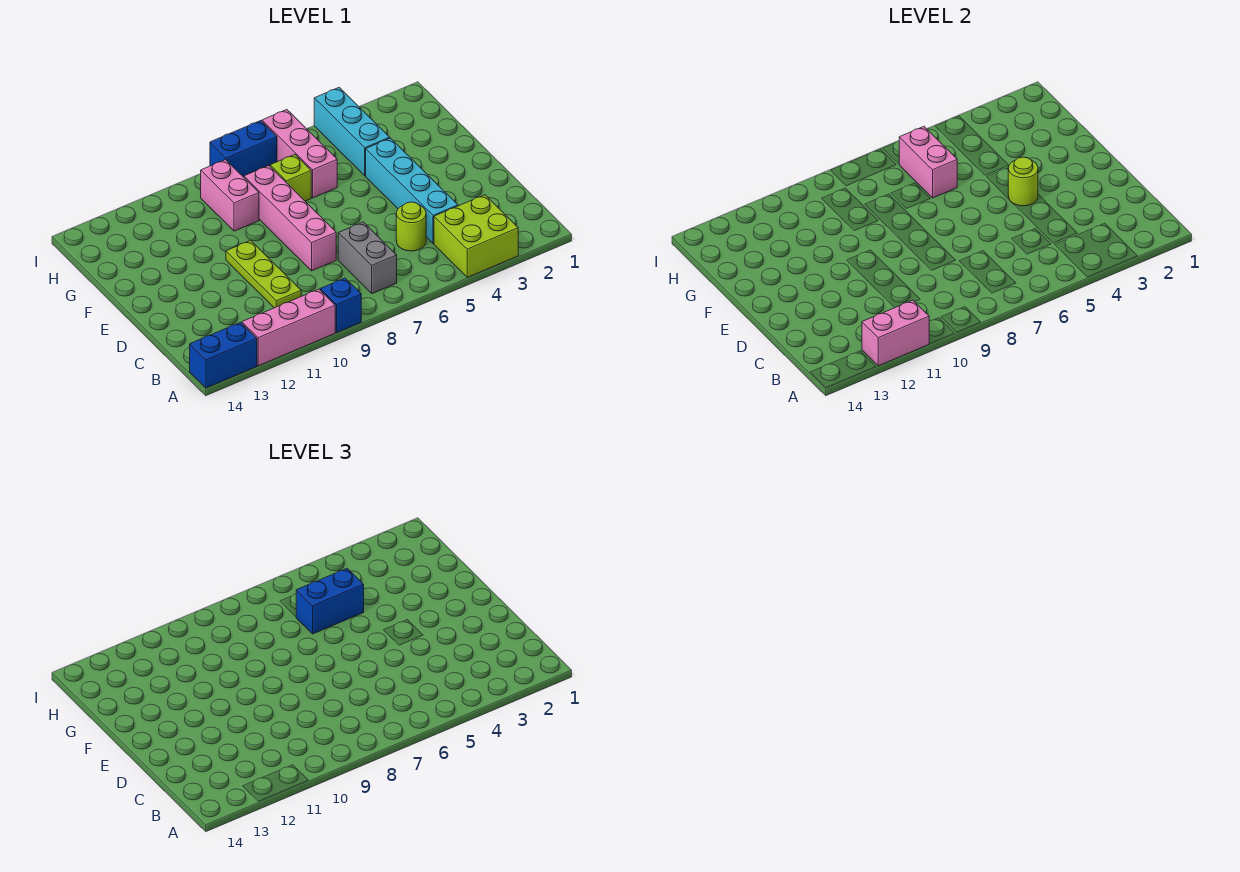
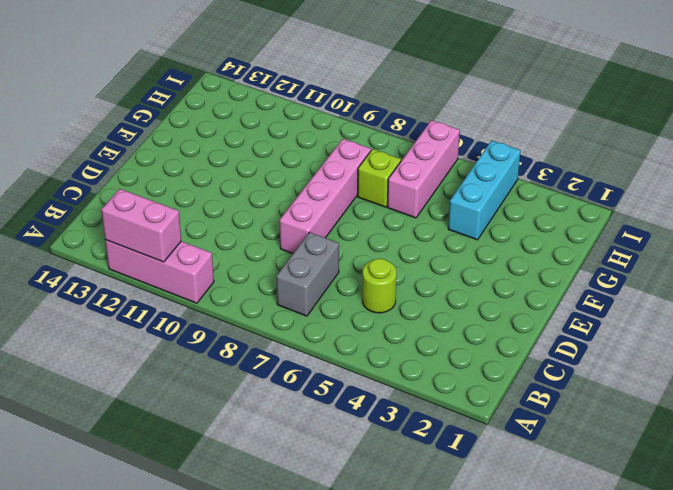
none -> lime brick A3:B4 level 1
none -> blue brick A9 level 1
none -> blue brick A13:A14 level 1

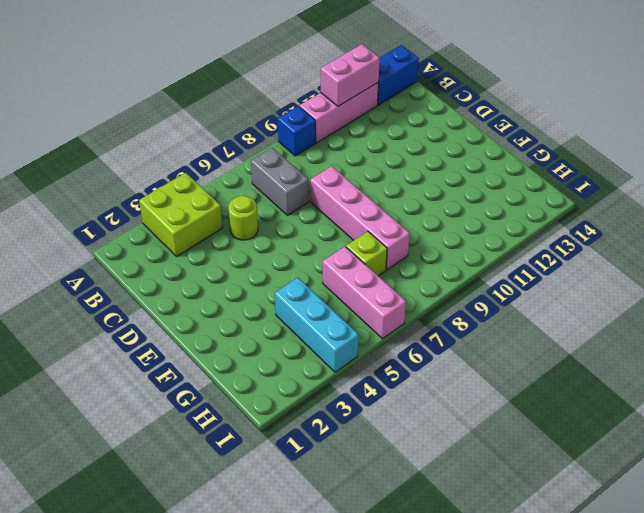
none -> cyan brick C4:F4 level 1
none -> lime plate C10:E10 level 1
none -> pink brick G9:H9 level 1

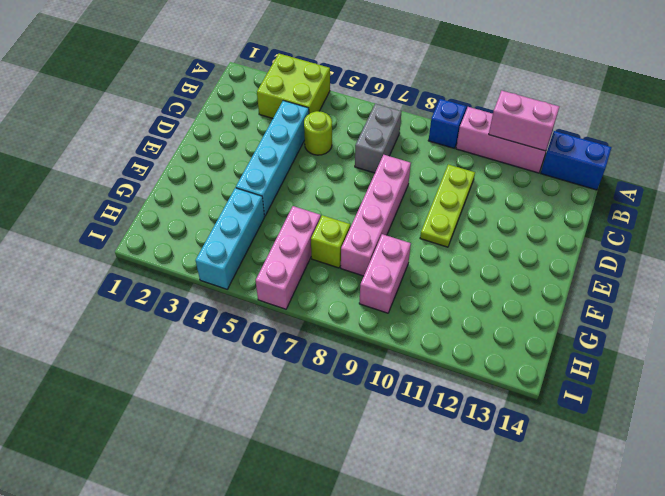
none -> blue brick I7:I8 level 1
none -> lime round brick E4 level 2
none -> pink brick G6:H6 level 2

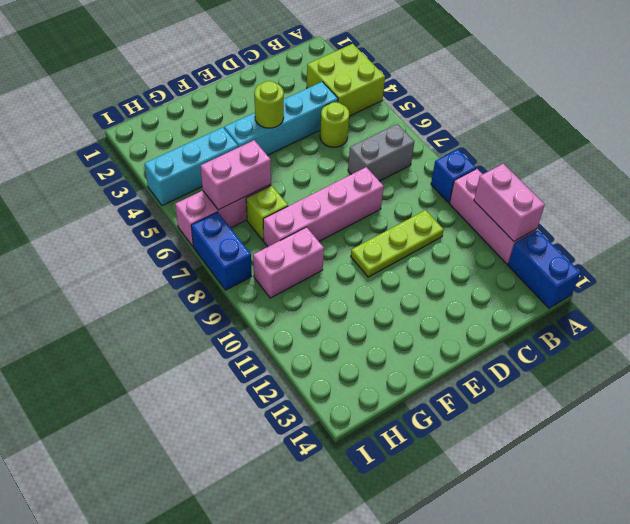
none -> blue brick G5:G6 level 3

